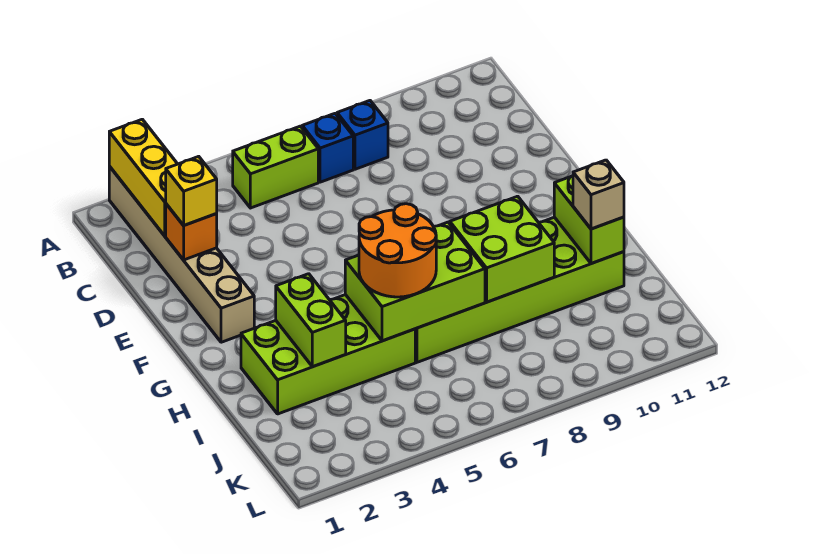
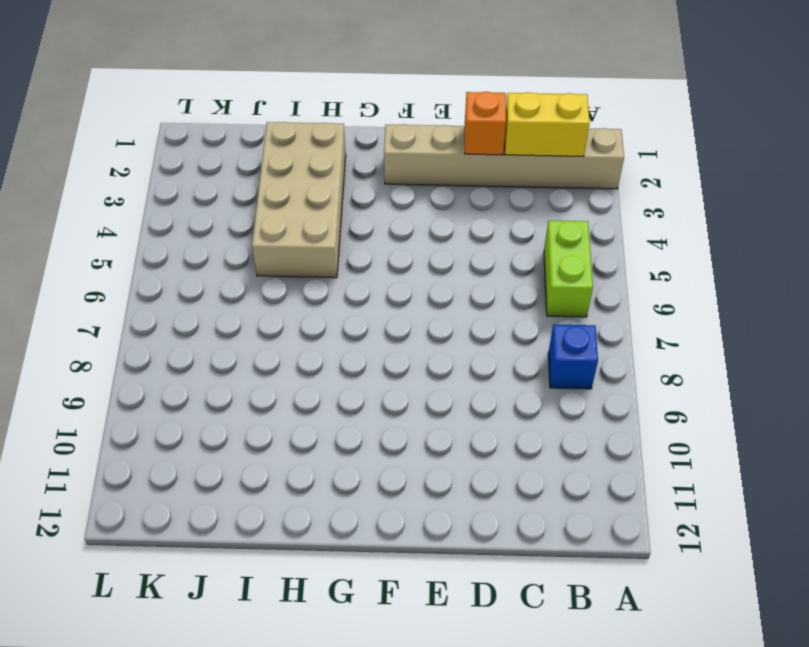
yellow brick B2:C2 level 2 -> yellow brick A2:C2 level 2
tan brick H2:I5 level 1 -> lime brick H2:I5 level 1
none -> blue brick B7 level 1
none -> lime brick H6:I11 level 1
none -> lime brick H3:I3 level 2

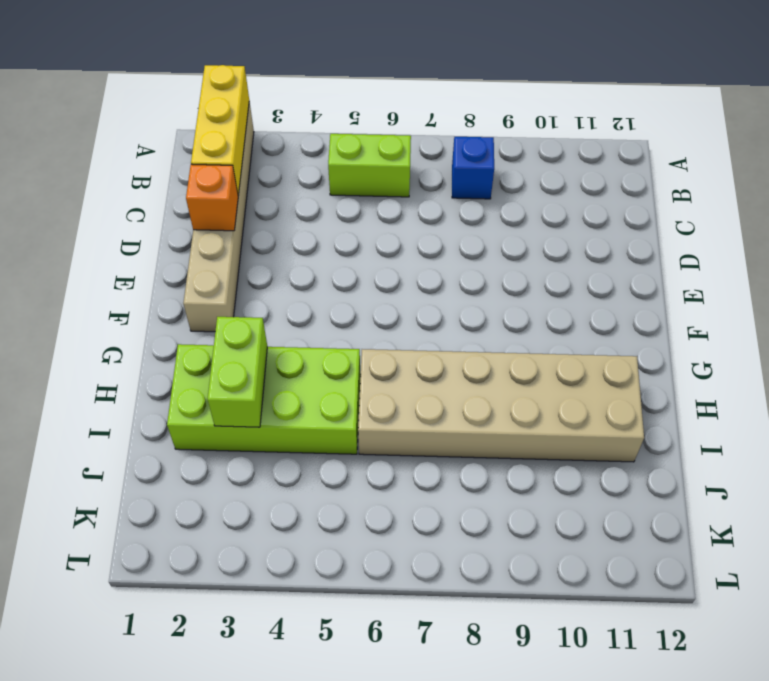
tan brick H6:I11 level 1 -> lime brick H6:I11 level 1
none -> blue brick B7 level 1
none -> lime brick H5:I7 level 2
none -> lime brick H8:I9 level 2

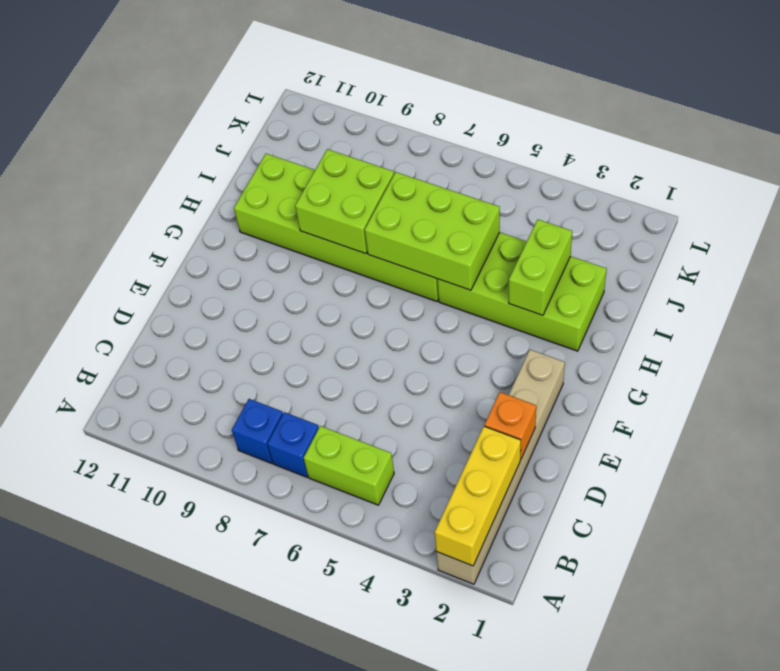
none -> lime brick H11:I11 level 2
none -> yellow brick D2 level 3
none -> orange round brick H5:I6 level 3

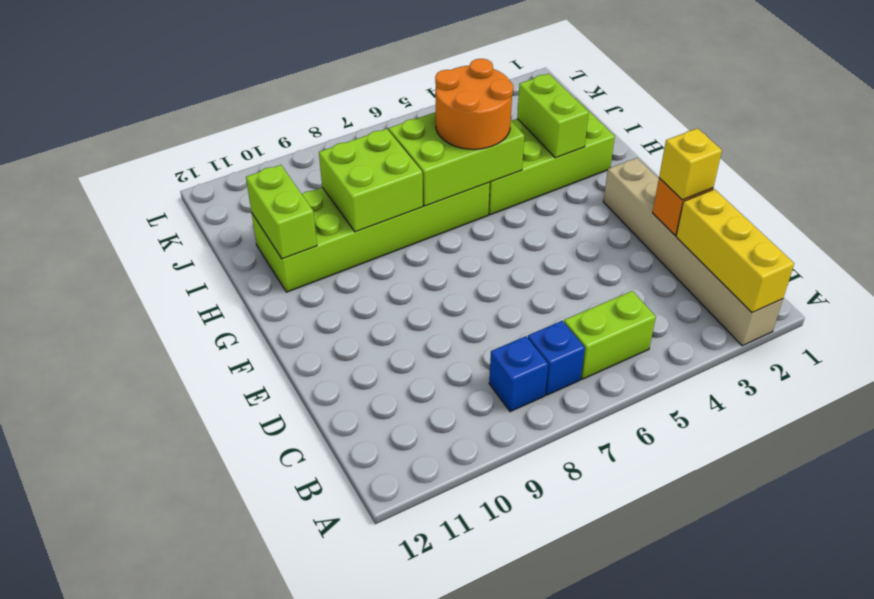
none -> tan brick I11 level 3

